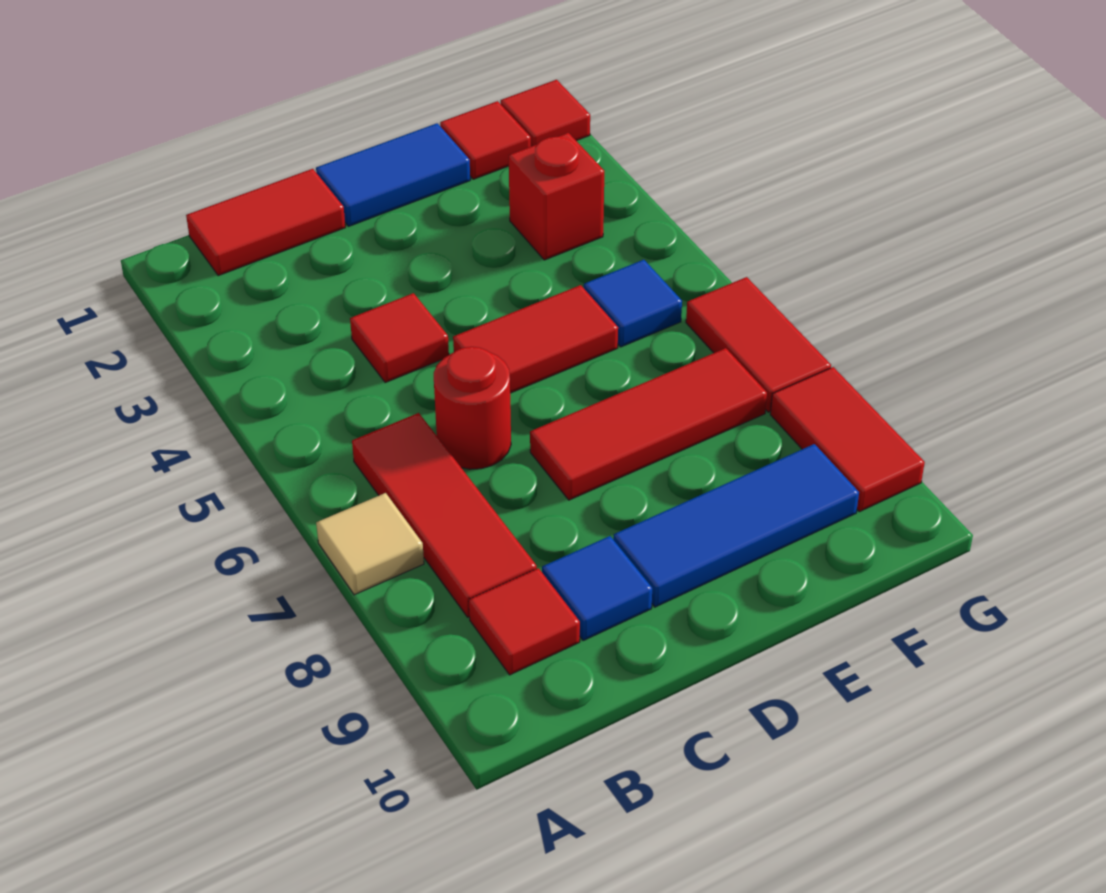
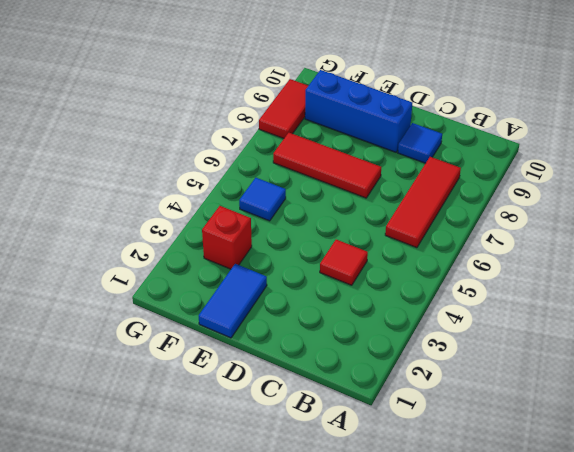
blue brick D9:F9 level 1 -> blue tile D9:F9 level 1
blue tile E1:E2 level 1 -> blue tile D1:E1 level 1
none -> tan tile A7 level 1
none -> red tile B1:C1 level 1
none -> red tile B9 level 1

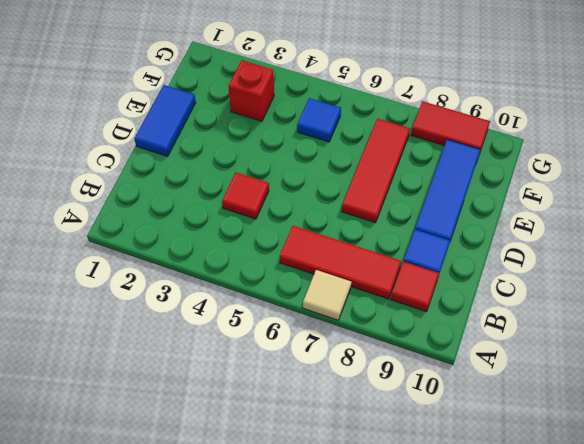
none -> red tile B1:C1 level 1
none -> red round brick C6 level 1
none -> red tile D5:E5 level 1

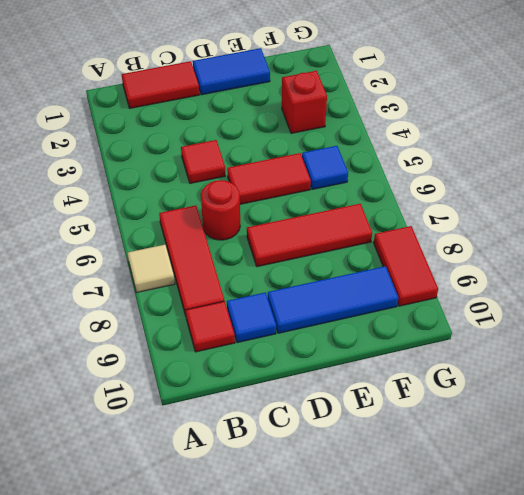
none -> red tile F1 level 1
none -> red tile G1 level 1
none -> red tile G6:G7 level 1

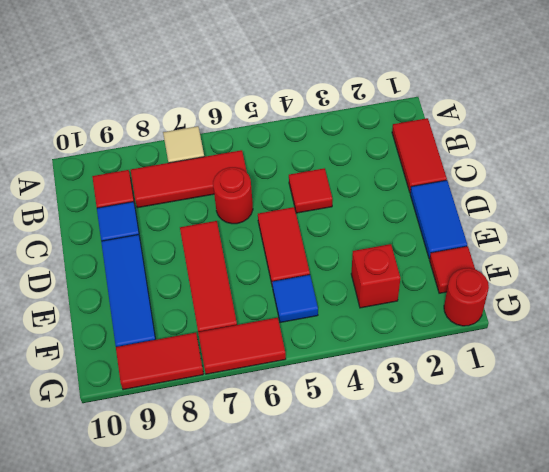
red round brick G1 level 1 -> red tile G1 level 1

